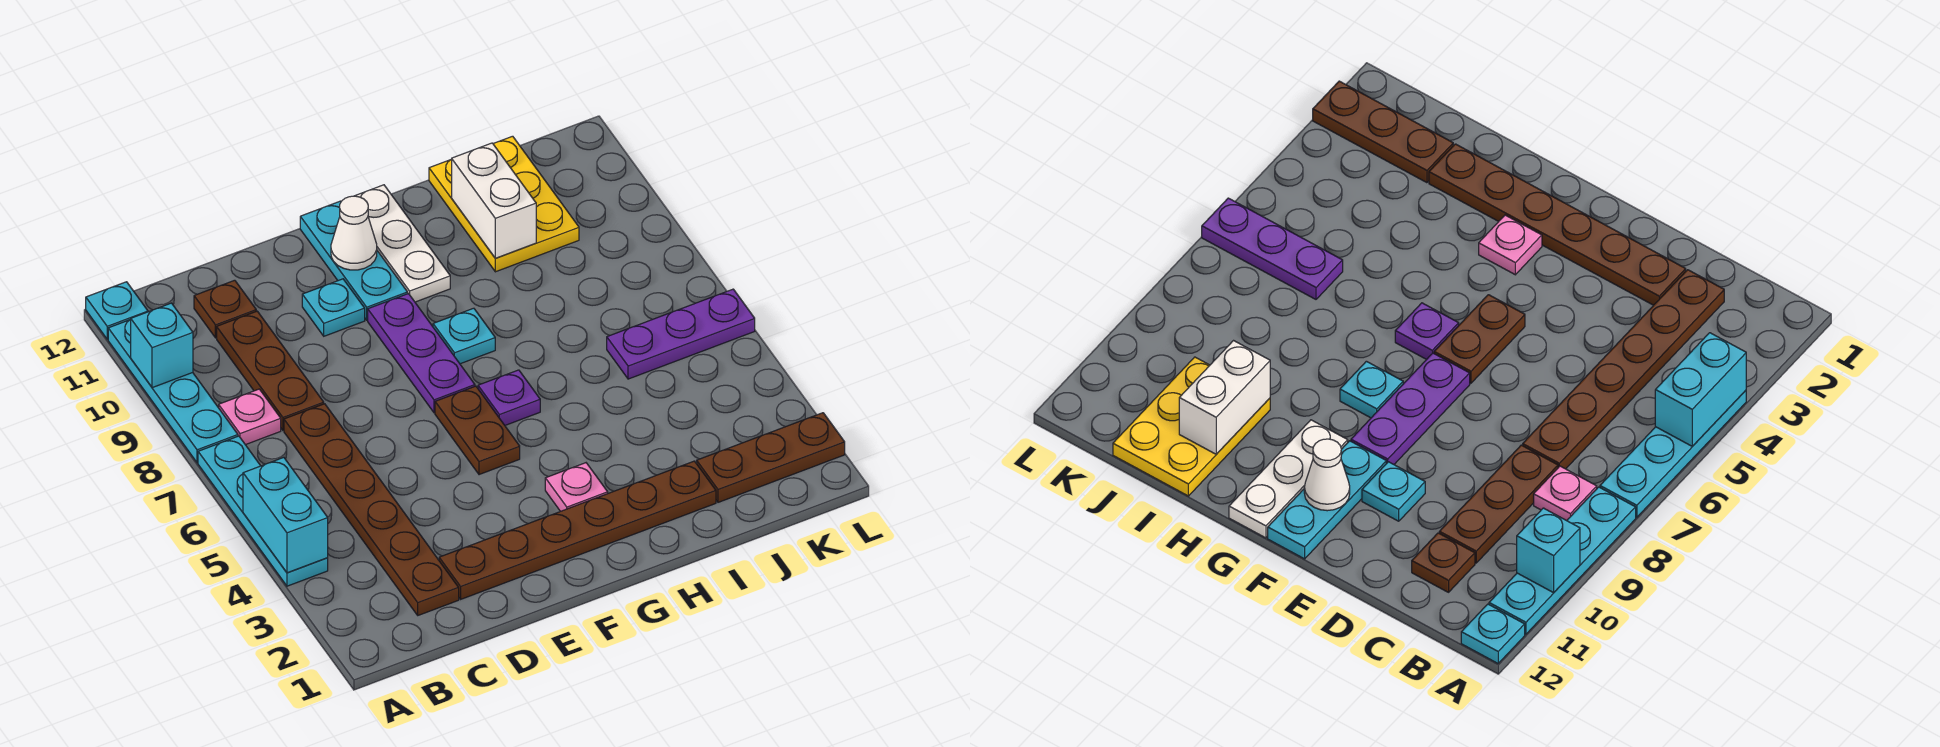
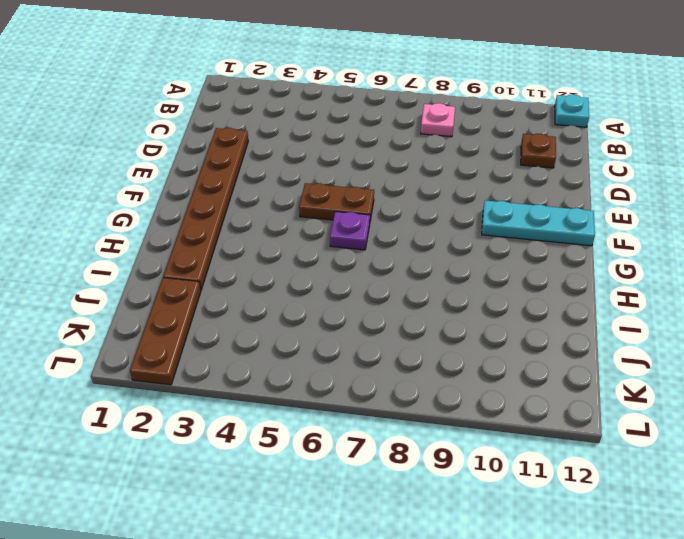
none -> cyan plate A4:A7 level 1
none -> cyan plate A8:A11 level 1
none -> brown plate C2:C7 level 1

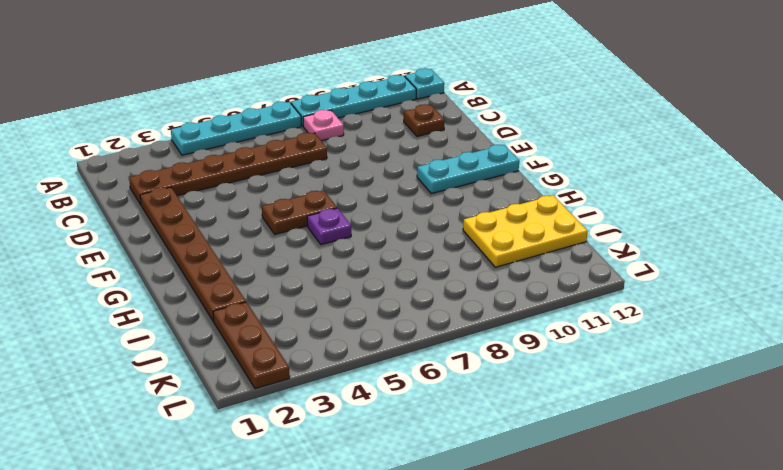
none -> brown plate C8:C10 level 1
none -> cyan plate E10 level 1
none -> purple plate F7:F9 level 1

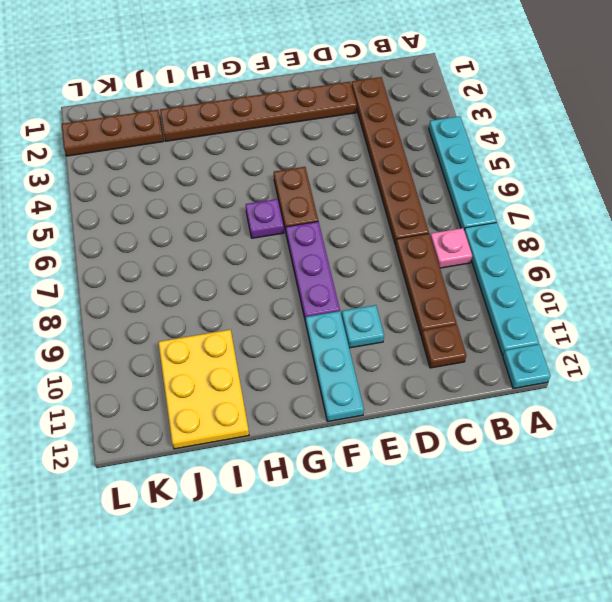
none -> pink plate G3 level 1
none -> cyan plate G8 level 1
none -> white plate G10:G12 level 1

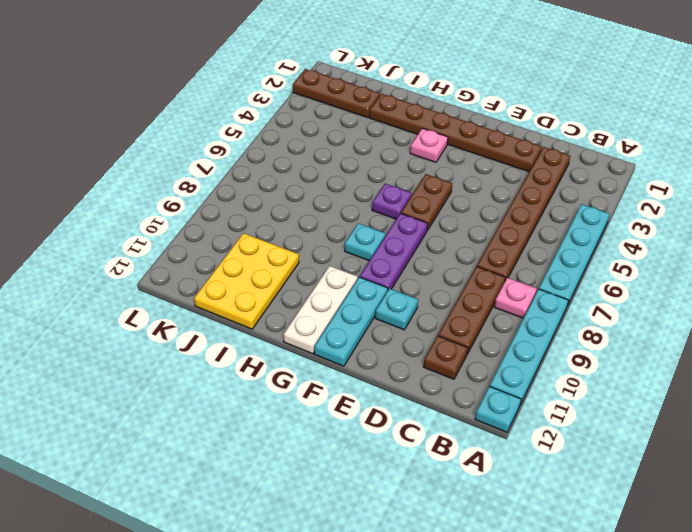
none -> purple plate J6:L6 level 1
none -> cyan brick A4:A5 level 2
none -> cyan brick A10 level 2

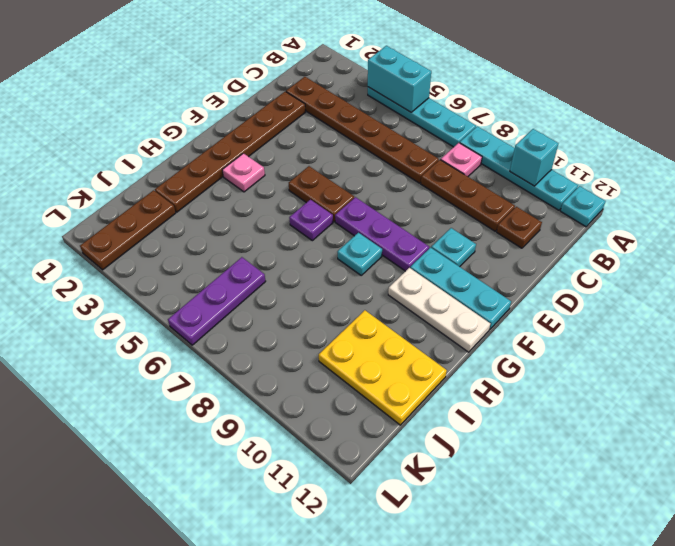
none -> white cone F11 level 2
none -> white brick I10:I11 level 2

